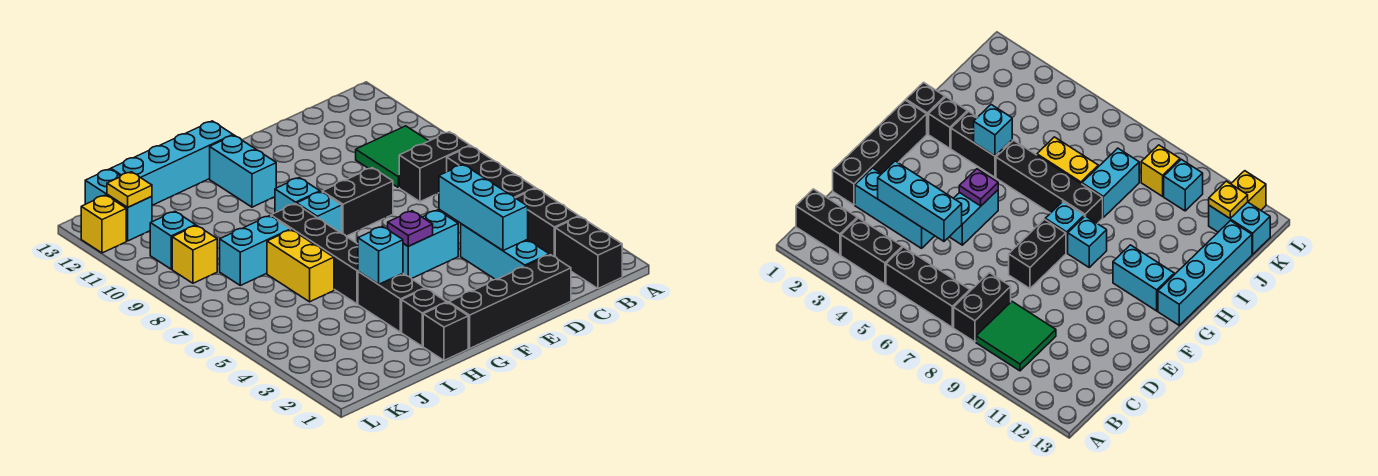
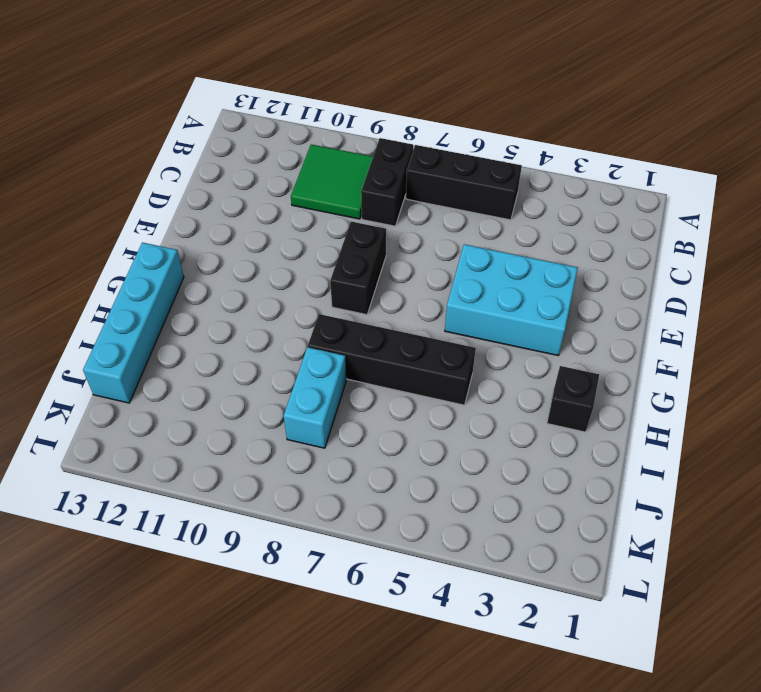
cyan brick E3:F5 level 1 -> cyan brick E5:F5 level 1
none -> black brick B1:B2 level 1
none -> black brick B3:B4 level 1
none -> black brick D1:G1 level 1

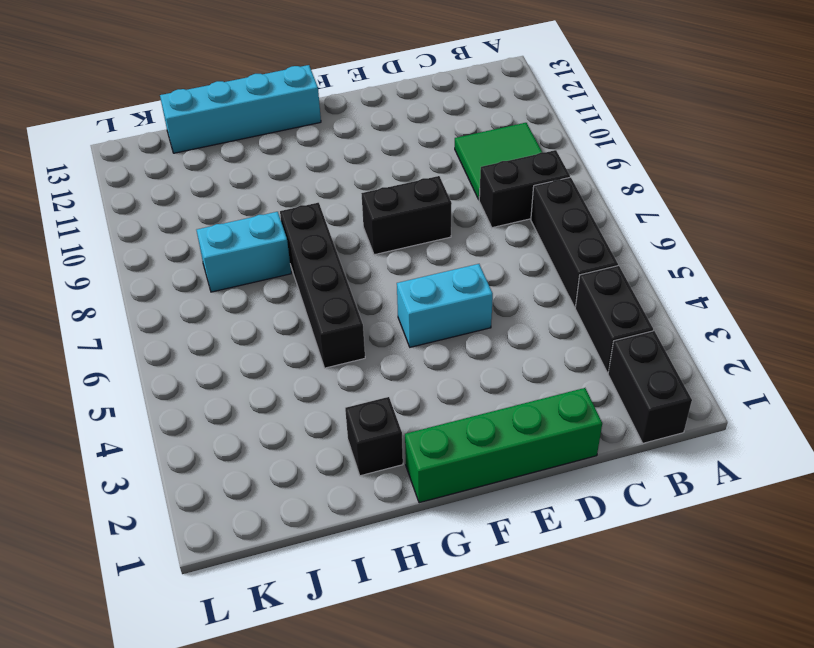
green brick D1:G1 level 1 -> black brick D1:G1 level 1
none -> cyan brick D2:D4 level 1
none -> cyan brick G8 level 1
none -> cyan brick G9 level 1

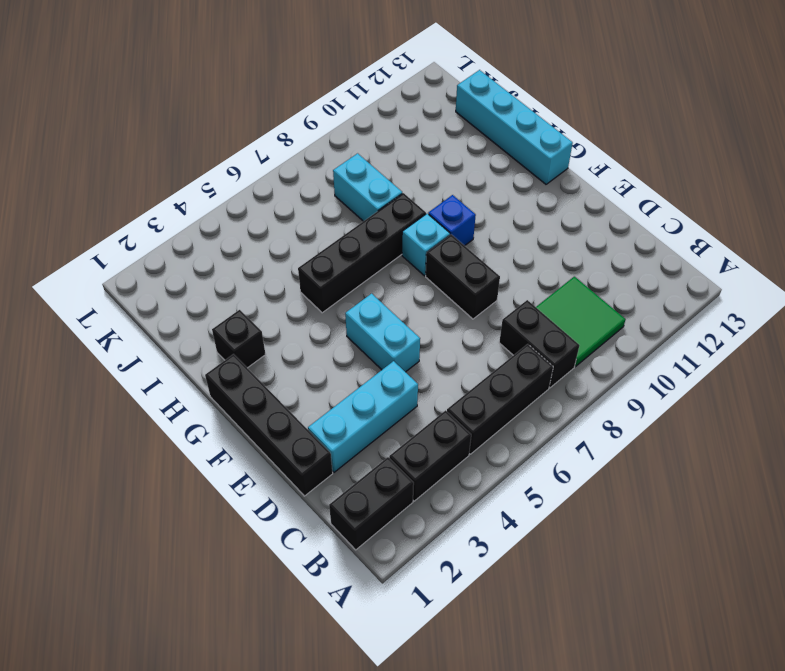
blue brick G9 level 1 -> cyan brick G9 level 1
none -> cyan brick G11:G12 level 1
none -> black brick H1 level 1
none -> black brick H3:H4 level 1

